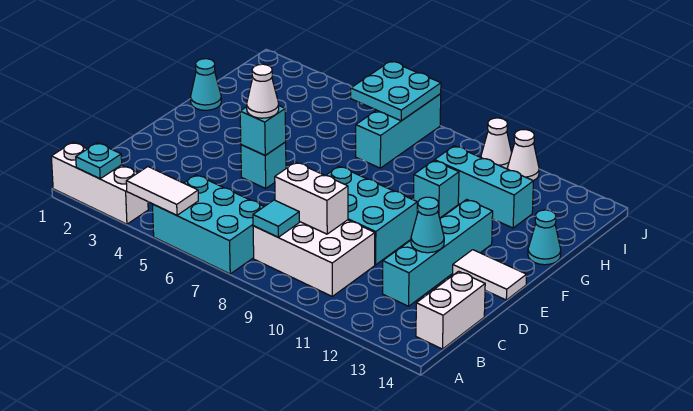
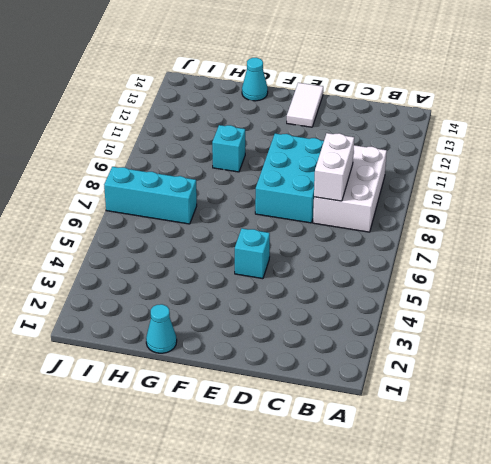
none -> white brick A1:A3 level 1
none -> cyan brick A5:B7 level 1
none -> white brick B14:C14 level 1

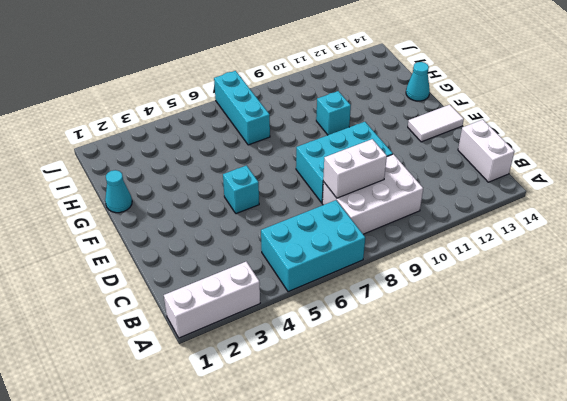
none -> cyan brick C12:F12 level 1
none -> cyan brick H10:H12 level 1
none -> white cone J10 level 1

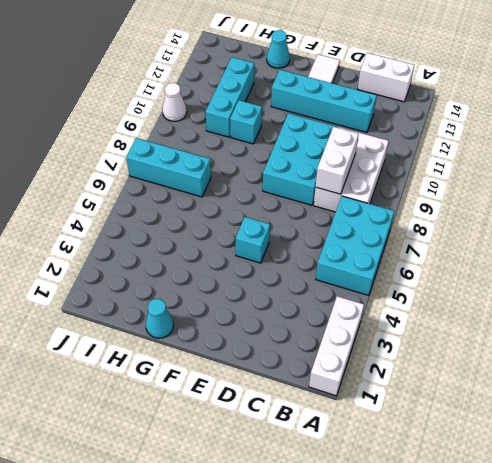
none -> white cone J11 level 1
none -> cyan plate A2 level 2
none -> white tile A4:A5 level 2

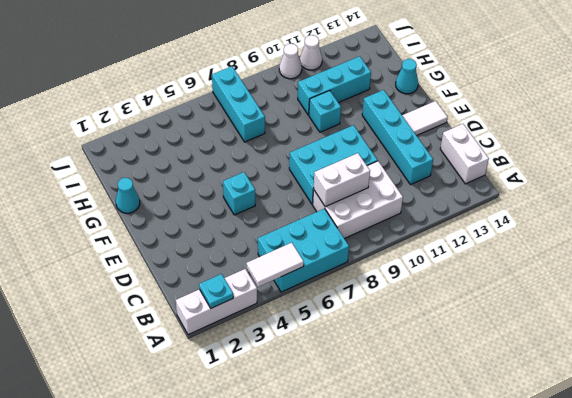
none -> cyan tile B8 level 2
none -> cyan cone D12 level 2
none -> cyan brick E5 level 2

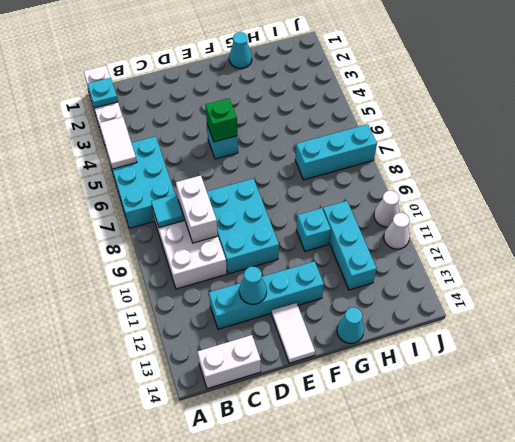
green brick E5 level 2 -> cyan brick E5 level 2
none -> cyan plate I6:J7 level 2
none -> white cone E5 level 3

